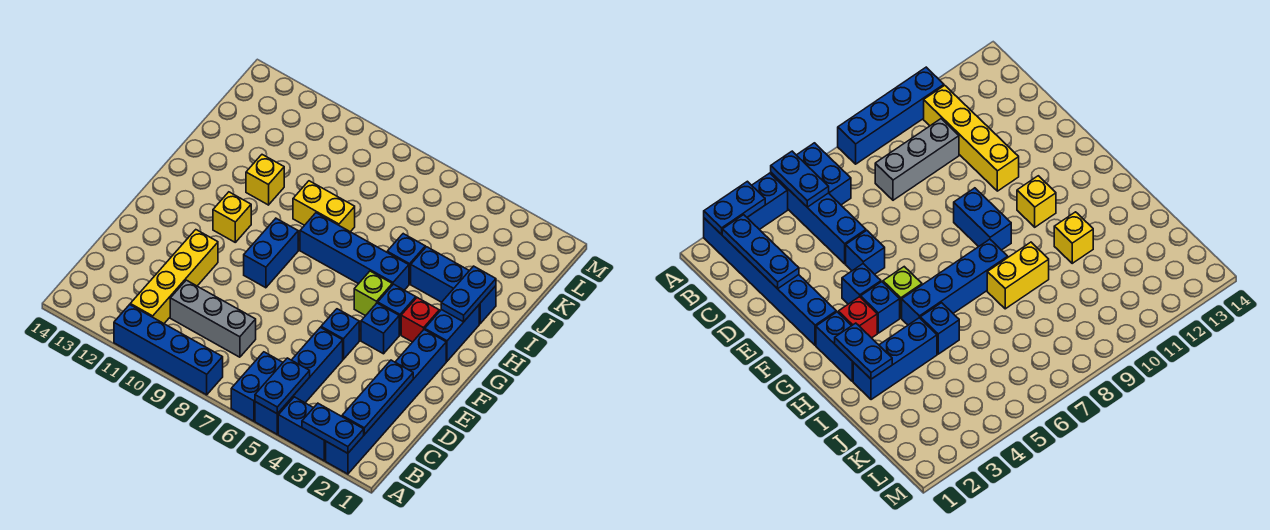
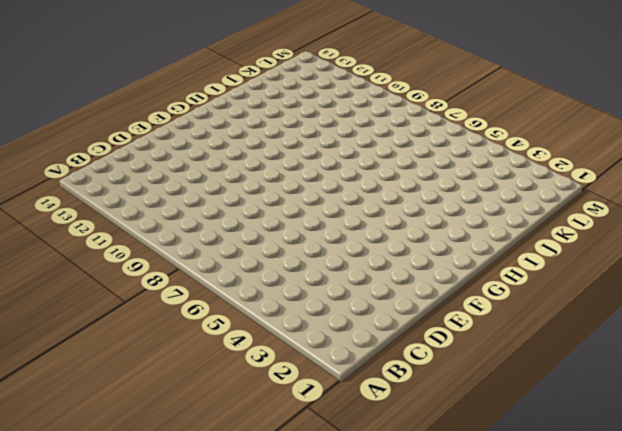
none -> blue brick A2:F2 level 1
none -> blue brick A3:A4 level 1
none -> blue brick A5:D5 level 1

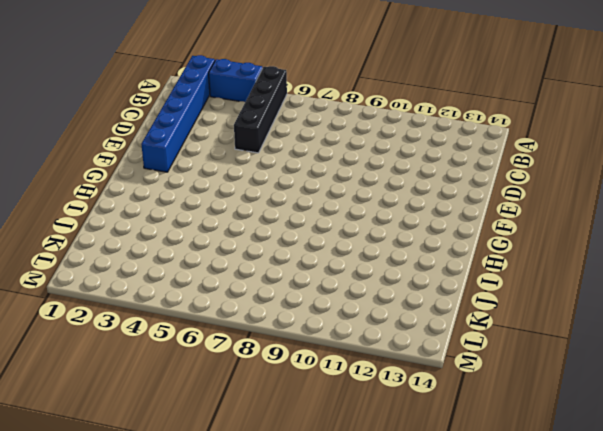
black brick A5:D5 level 1 -> blue brick A5:D5 level 1
none -> blue brick A6:B6 level 1
none -> blue brick A8:A11 level 1
none -> yellow brick B11:E11 level 1

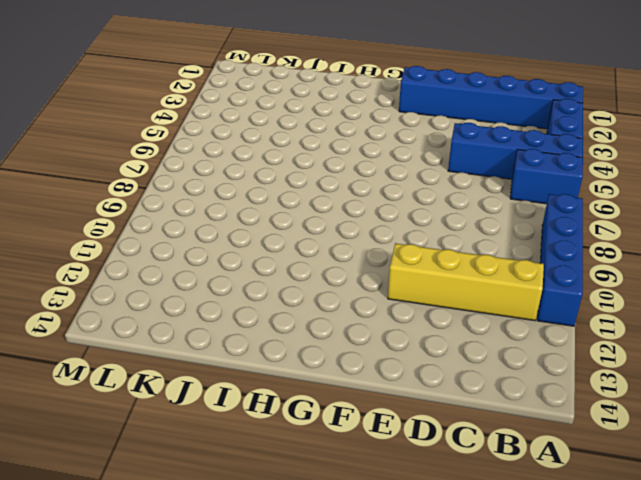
none -> grey brick C8:C10 level 1
none -> blue brick E5 level 1
none -> blue brick F4 level 1

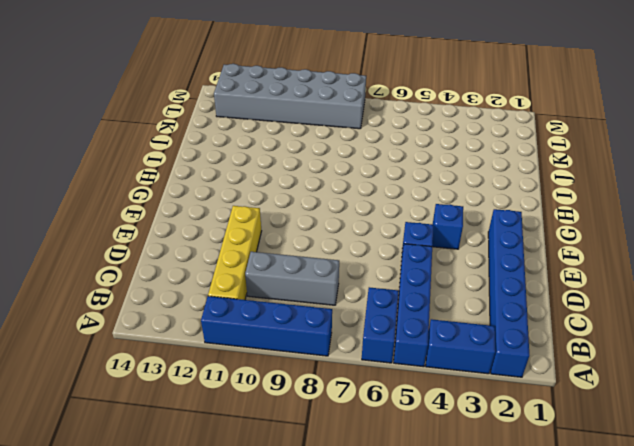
grey brick L8:M13 level 1 -> none
none -> blue brick F9:G9 level 1
none -> blue brick G2:H2 level 1
none -> red brick G3 level 1

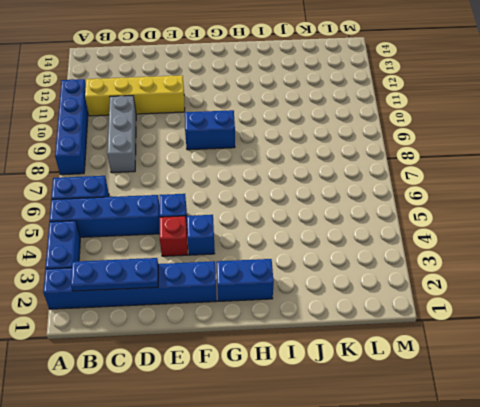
red brick E4 level 1 -> red brick G3 level 1
none -> blue brick G4 level 1
none -> lime brick G5 level 1
none -> yellow brick G11 level 1

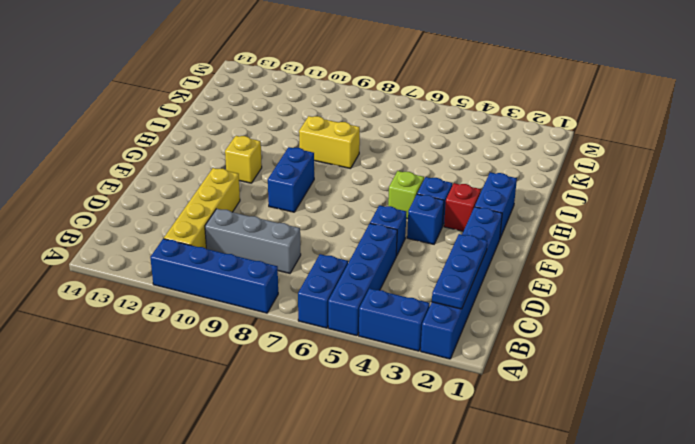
none -> blue brick H5:H8 level 1
none -> blue brick I2:I4 level 1
none -> blue brick I5 level 1

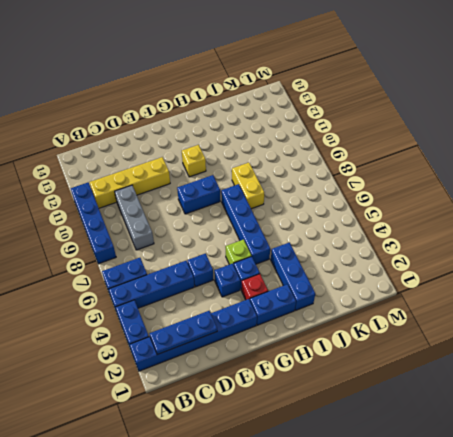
none -> blue brick I5 level 1
none -> yellow brick I11 level 1
none -> blue plate A2:A3 level 2

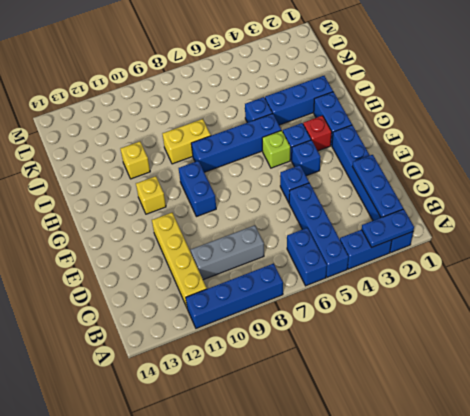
none -> blue plate A5:B5 level 2
none -> blue plate H2:I2 level 2

